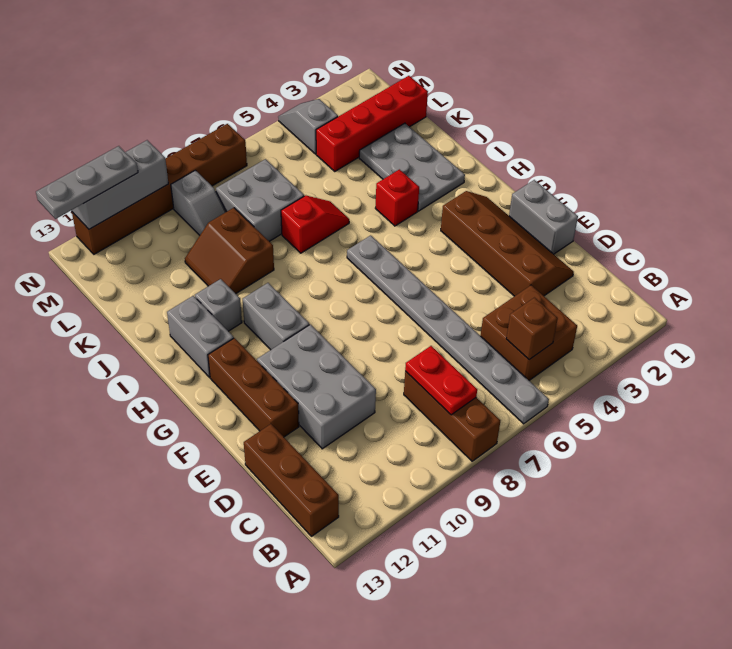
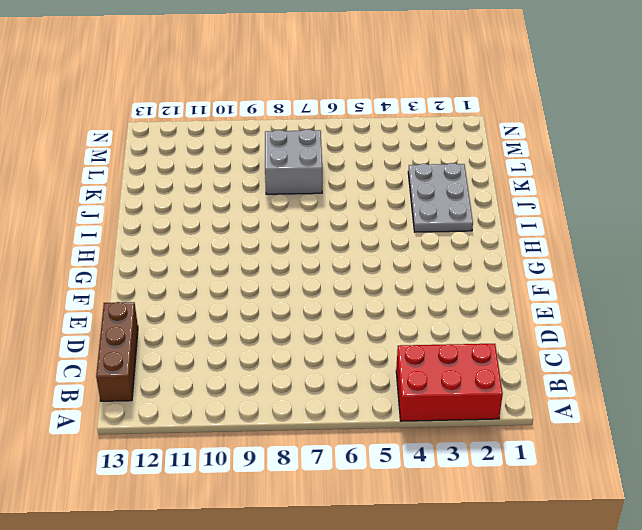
red brick A2:B4 level 1 -> brown brick B4:C5 level 1
none -> grey plate A6:H6 level 1
none -> brown brick A8:C8 level 1
none -> brown slope D2:G3 level 1 top 3

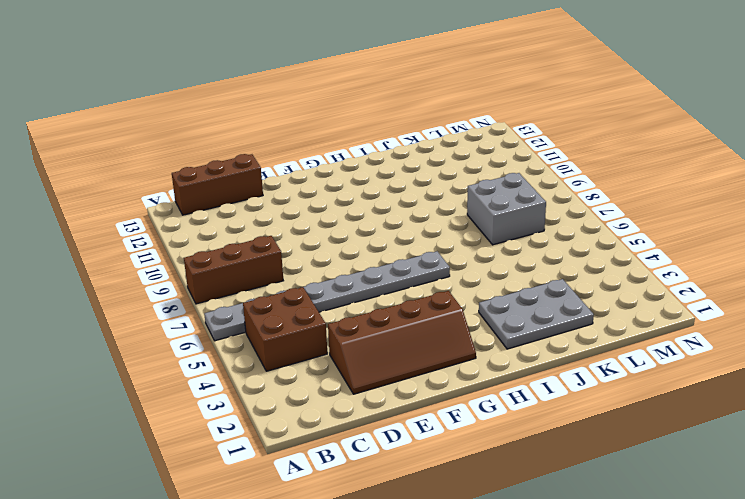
none -> grey brick D10:F11 level 1
none -> grey brick E1:F1 level 1
none -> brown brick E12:G12 level 1

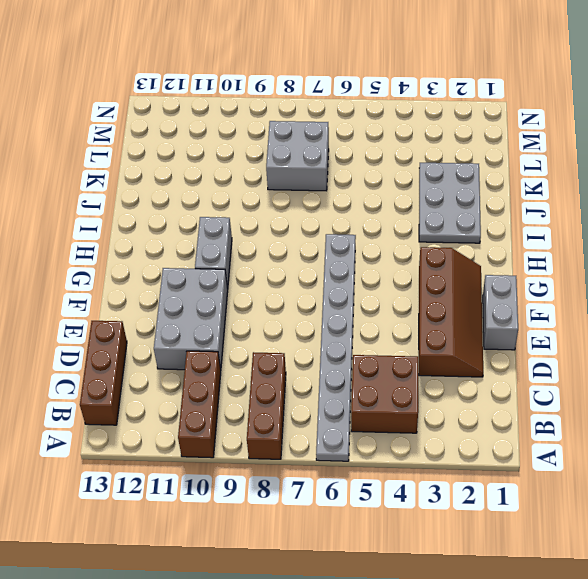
brown brick A10:C10 level 1 -> brown brick E12:G12 level 1
none -> grey brick H12:I12 level 1
none -> red brick I4 level 1
none -> grey brick I11 level 1

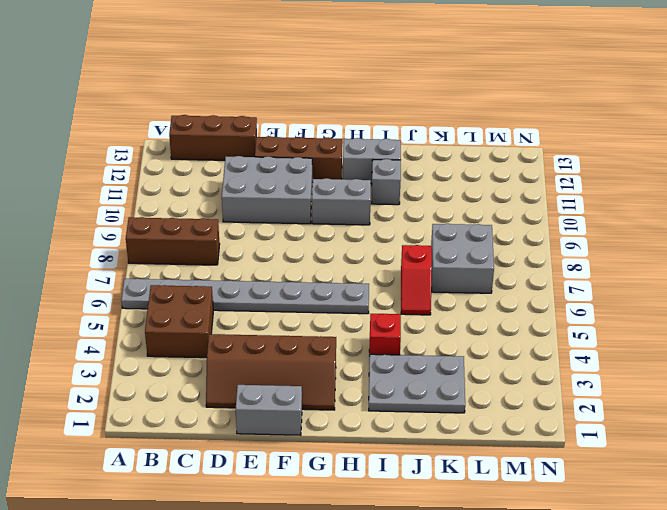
none -> brown slope J9:K10 level 1 top 9
none -> red brick L1:L4 level 1
none -> grey slope L9:M9 level 1 top M

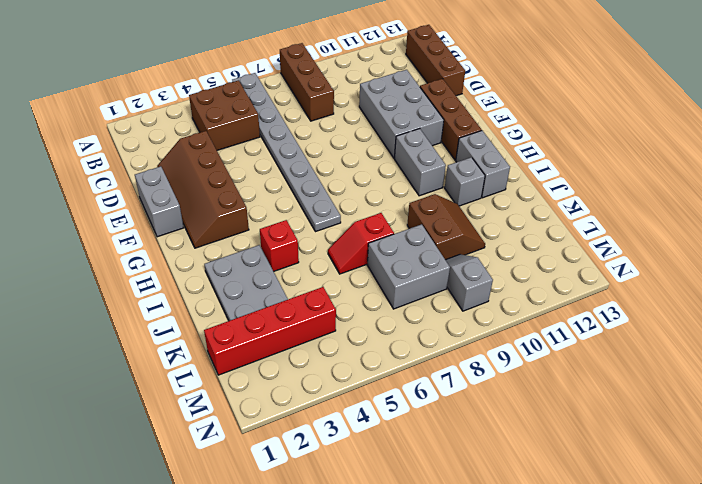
none -> grey slope M4:N4 level 1 top M
none -> brown brick N7:N12 level 1
none -> brown brick B5 level 2

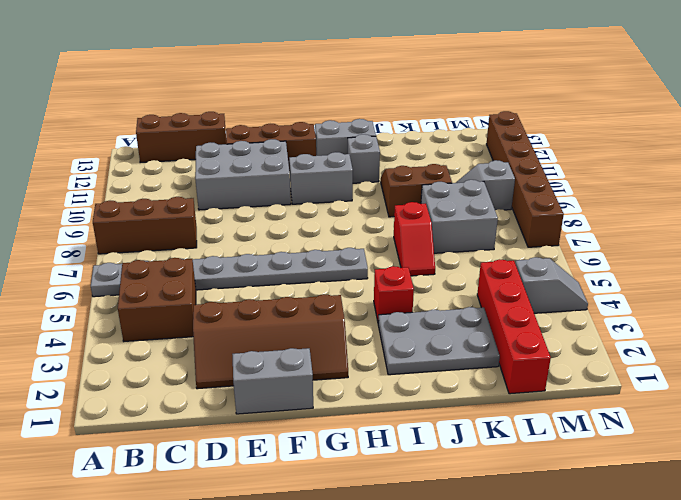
none -> brown brick B5 level 2
none -> red plate B8:C8 level 2
none -> grey brick N10:N12 level 2

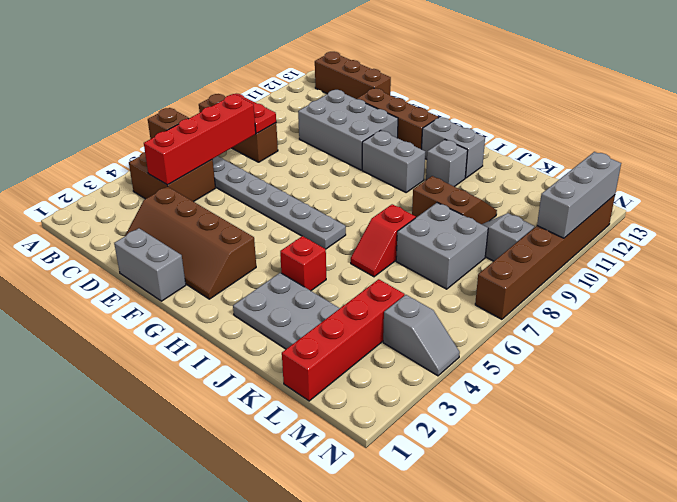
red brick C4:C7 level 2 -> none
none -> grey plate N11:N13 level 3

